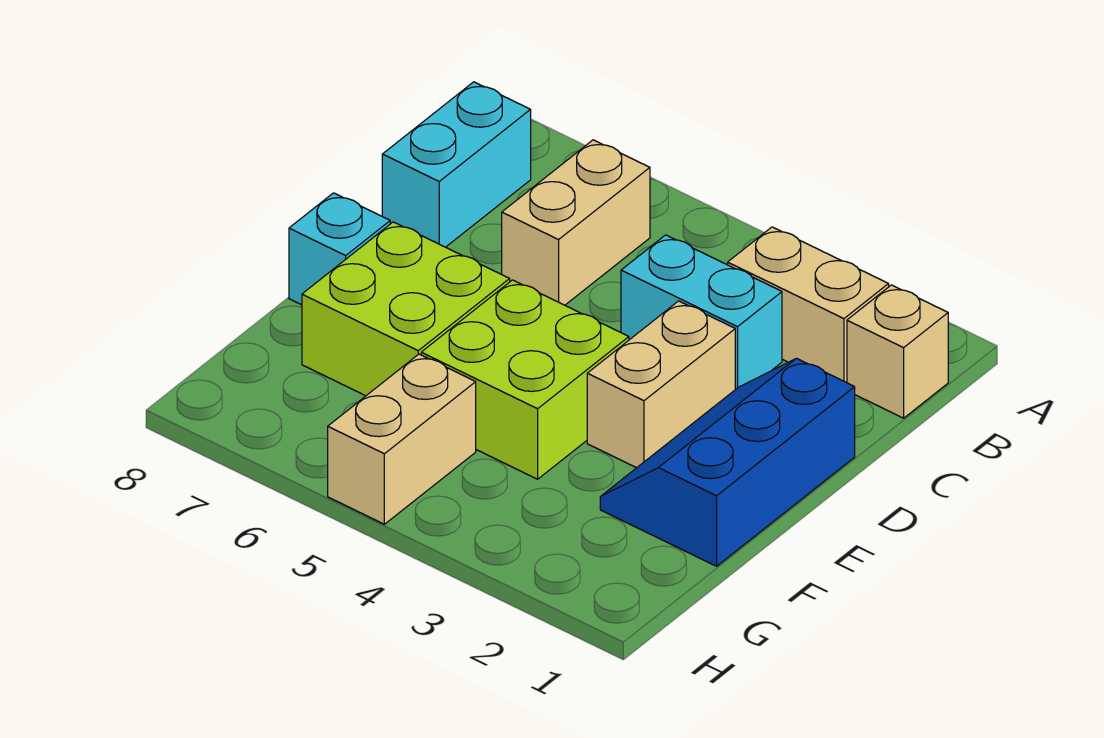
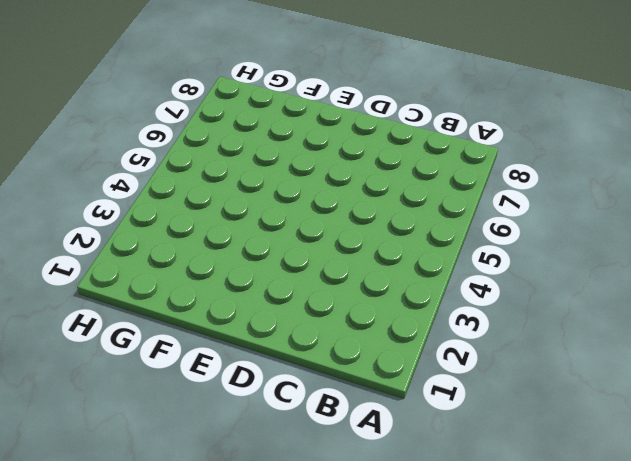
none -> tan brick B1 level 1
none -> tan brick B2:B3 level 1

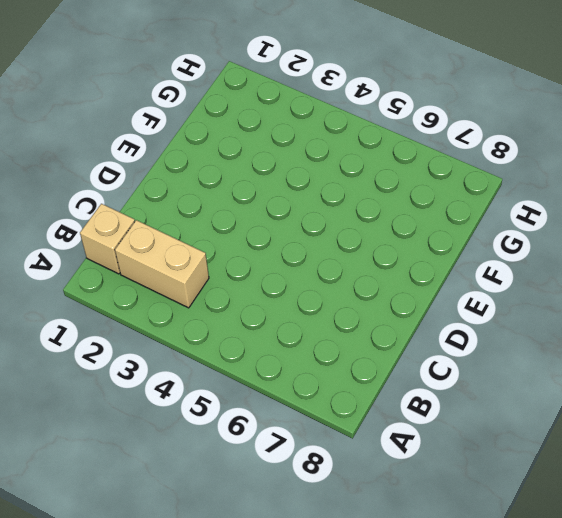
none -> tan brick B6:C6 level 1
none -> cyan brick B8:C8 level 1

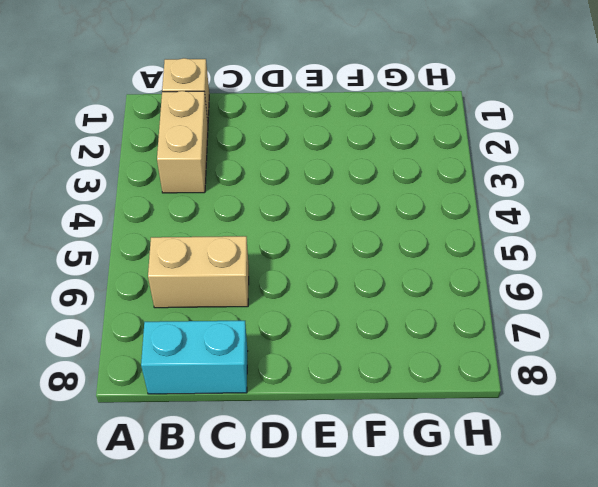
none -> cyan brick C3:C4 level 1
none -> blue slope D1:F2 level 1 top 1

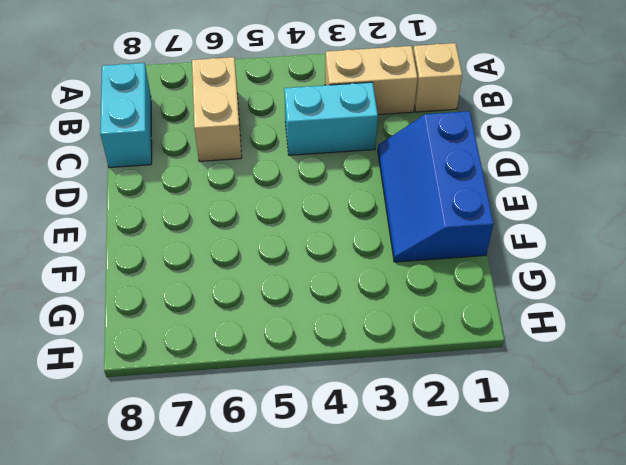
none -> tan brick D3:E3 level 1
none -> lime brick E4:F5 level 1

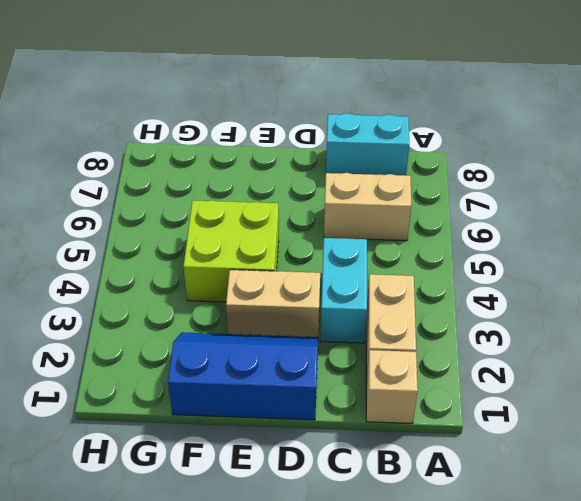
none -> lime brick E6:F7 level 1
none -> cyan brick E8 level 1

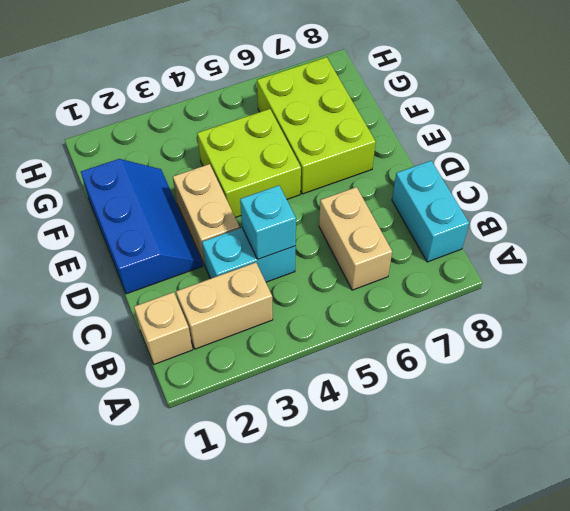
cyan brick C4 level 2 -> cyan brick E8 level 1
lime brick E6:G7 level 1 -> lime brick E6:F7 level 1
none -> tan brick G5:H5 level 1

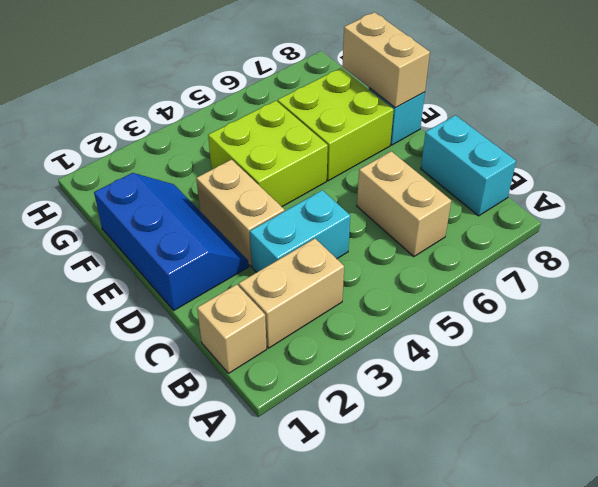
tan brick E8:F8 level 2 -> tan brick G5:H5 level 1

